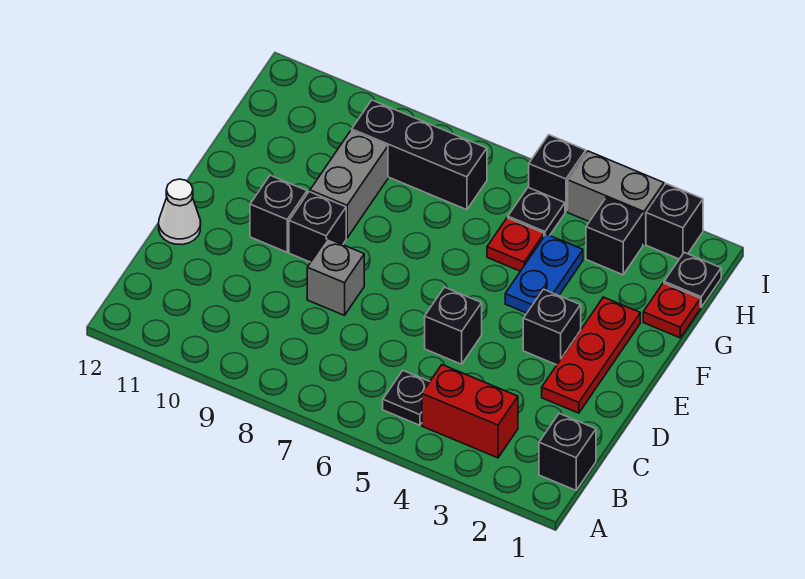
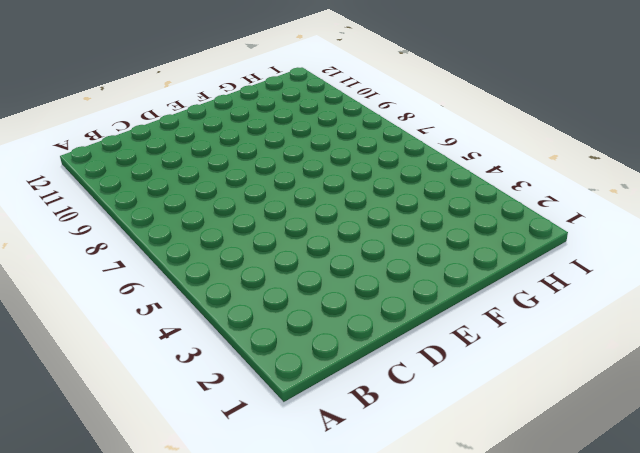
none -> black brick B1 level 1
none -> red brick B3:B4 level 1
none -> black plate B5 level 1

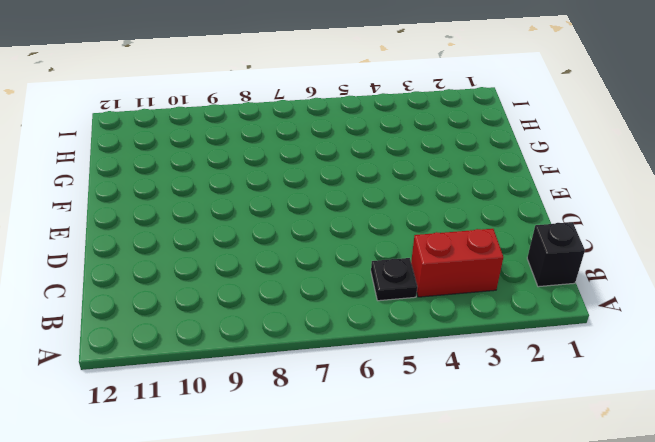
none -> red plate D2:F2 level 1
none -> black brick D5 level 1
none -> grey brick D8 level 1

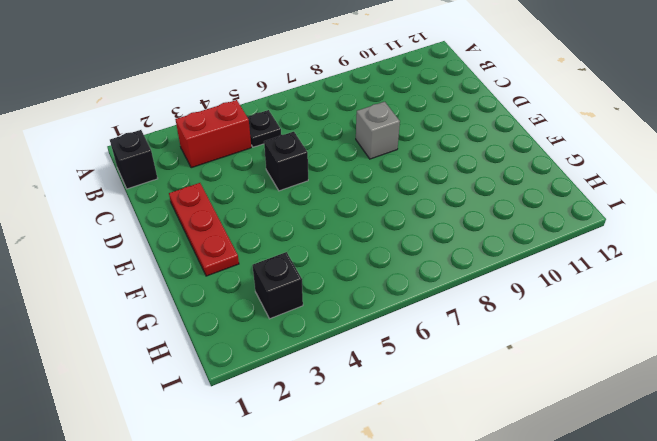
none -> white cone D12 level 1
none -> black brick E3 level 1
none -> black brick E9 level 1

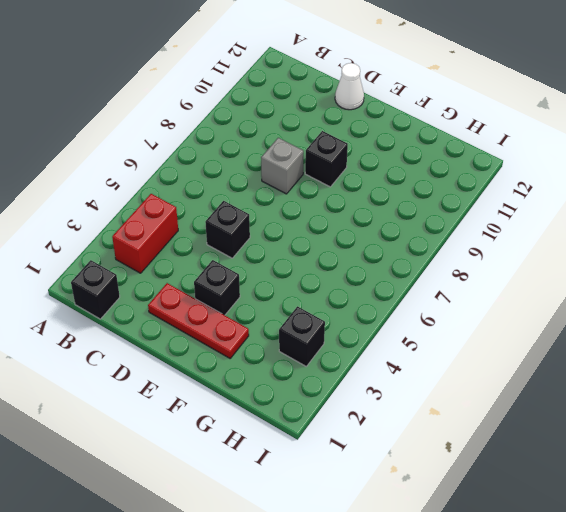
none -> black plate B5 level 1
none -> black brick E10 level 1
none -> blue plate F4:G4 level 1

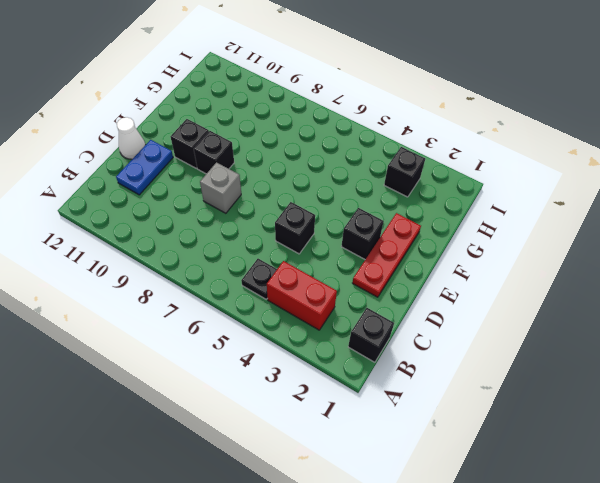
blue plate C11:D11 level 1 -> blue plate F4:G4 level 1
none -> grey brick F9:G9 level 1
none -> red plate G1 level 1
none -> red plate G5 level 1

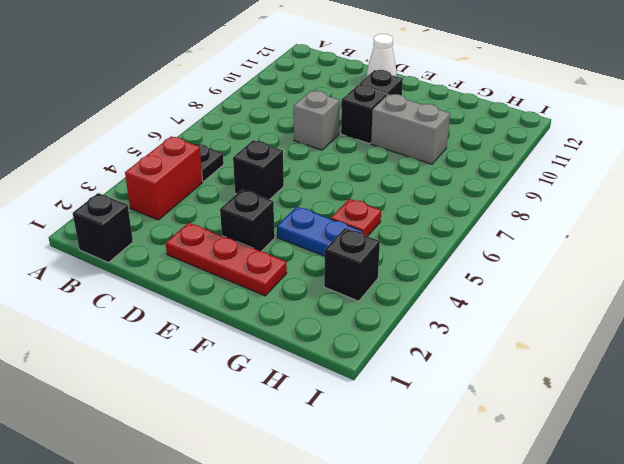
none -> red plate G1 level 1
none -> black plate H1 level 1
none -> black plate H5 level 1

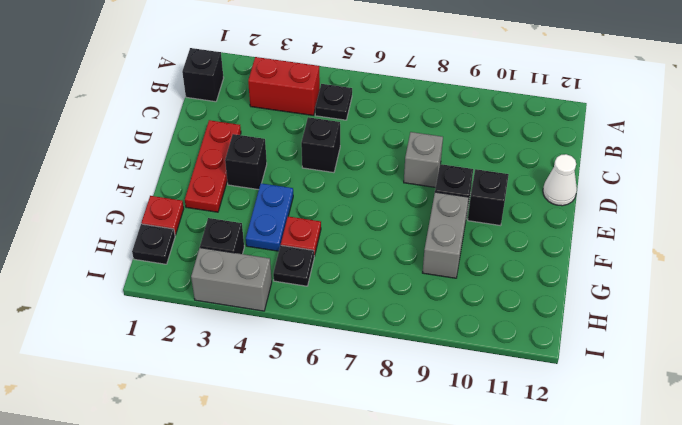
none -> black brick H7:H9 level 1
none -> black brick I2 level 1
none -> black brick I5 level 1

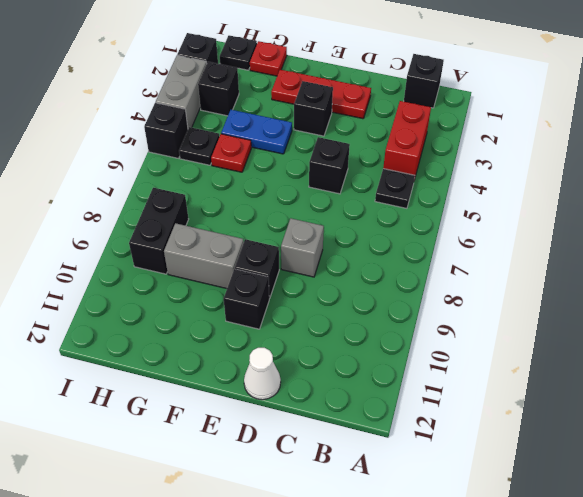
black brick H8:H9 level 1 -> black brick H7:H9 level 1

